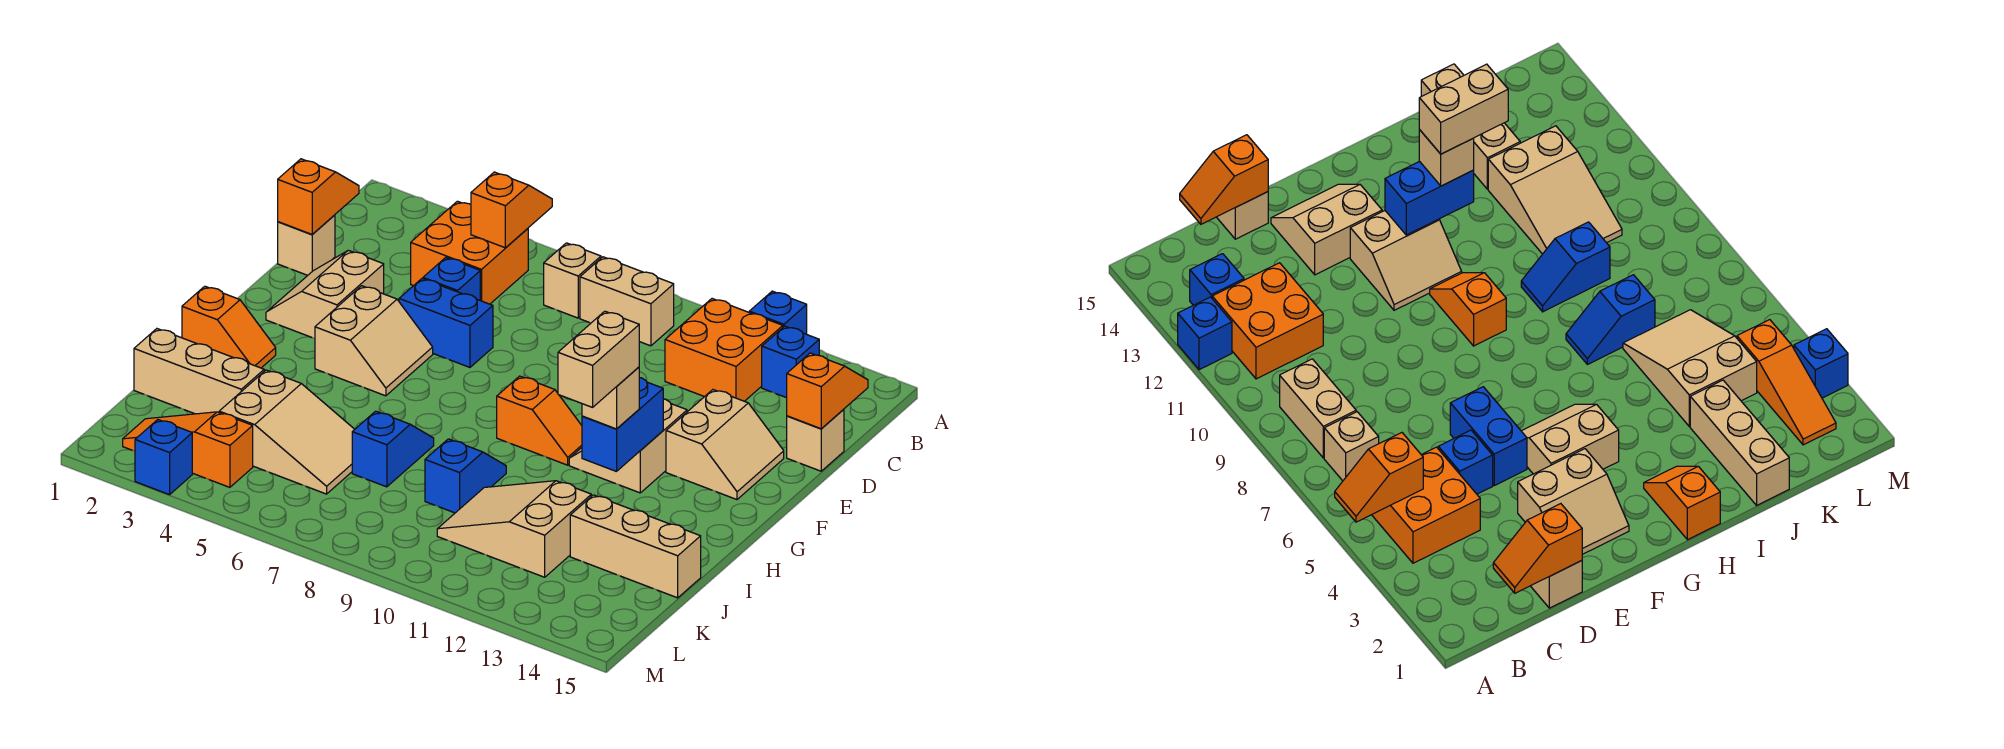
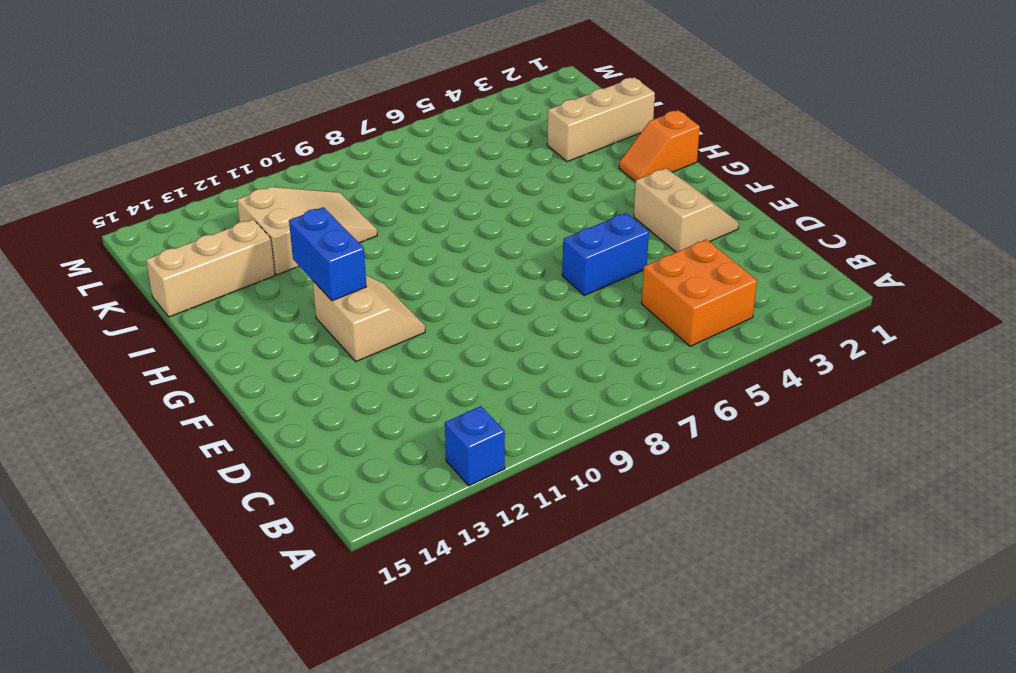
none -> tan brick B7 level 1
none -> tan brick B8:B9 level 1
none -> orange brick B11:C12 level 1
none -> blue brick B13 level 1

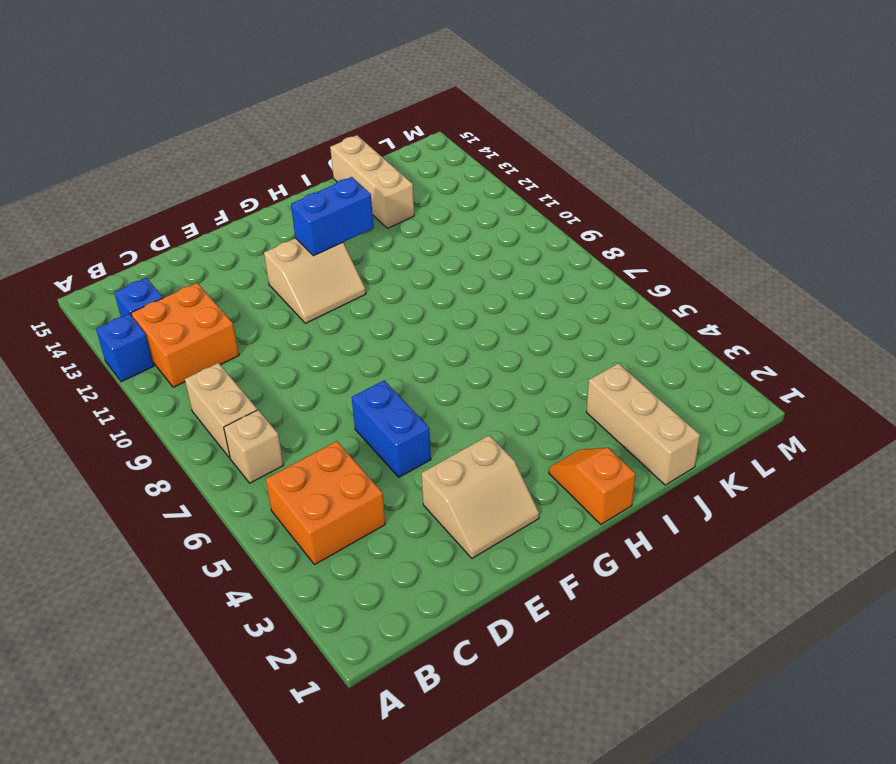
none -> tan brick D1 level 1
none -> blue brick D5 level 1
none -> tan brick D15 level 1
none -> tan slope E13:F14 level 1 top 13

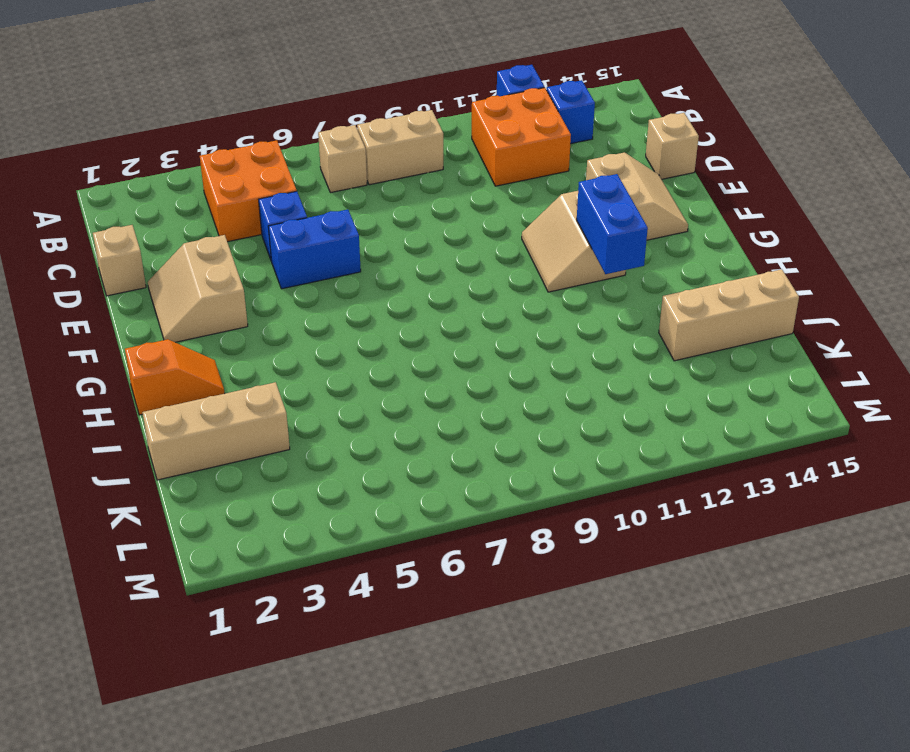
none -> tan slope F4:G5 level 1 top 4
none -> orange slope G9:G10 level 1 top 9
none -> blue slope I7:J7 level 1 top J
none -> blue slope I9:J9 level 1 top J

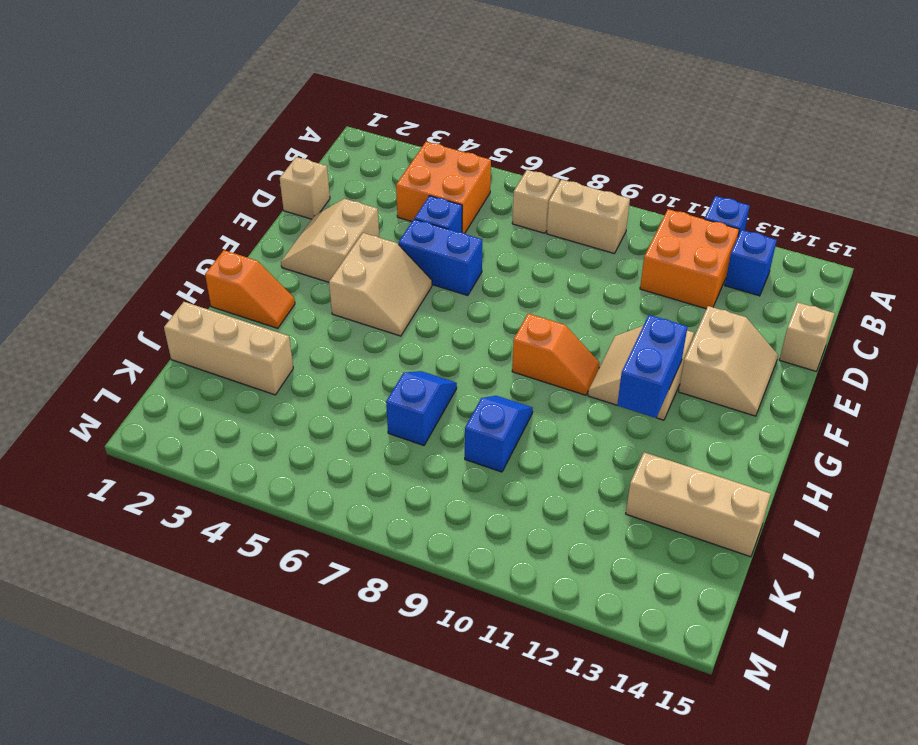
none -> tan slope J4:K6 level 1 top 4
none -> tan slope J10:K12 level 1 top 12
none -> orange slope L2:L4 level 1 top 4
none -> blue brick M3 level 1

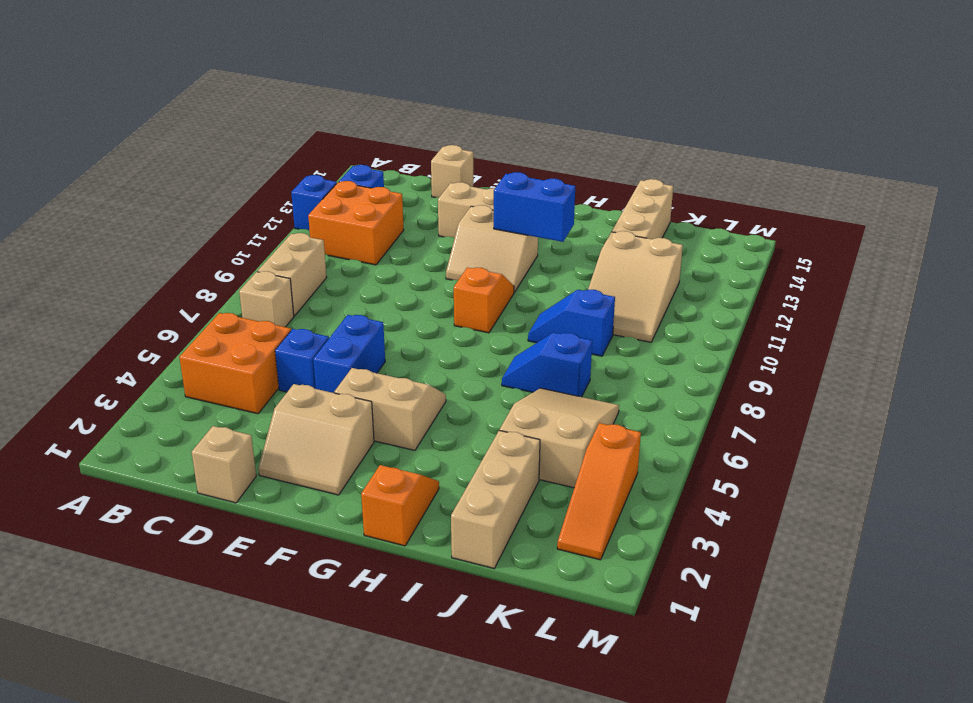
none -> blue brick M3 level 1
none -> orange slope A5:B5 level 2 top B
none -> orange slope C1:D1 level 2 top D
none -> orange slope C15:D15 level 2 top D

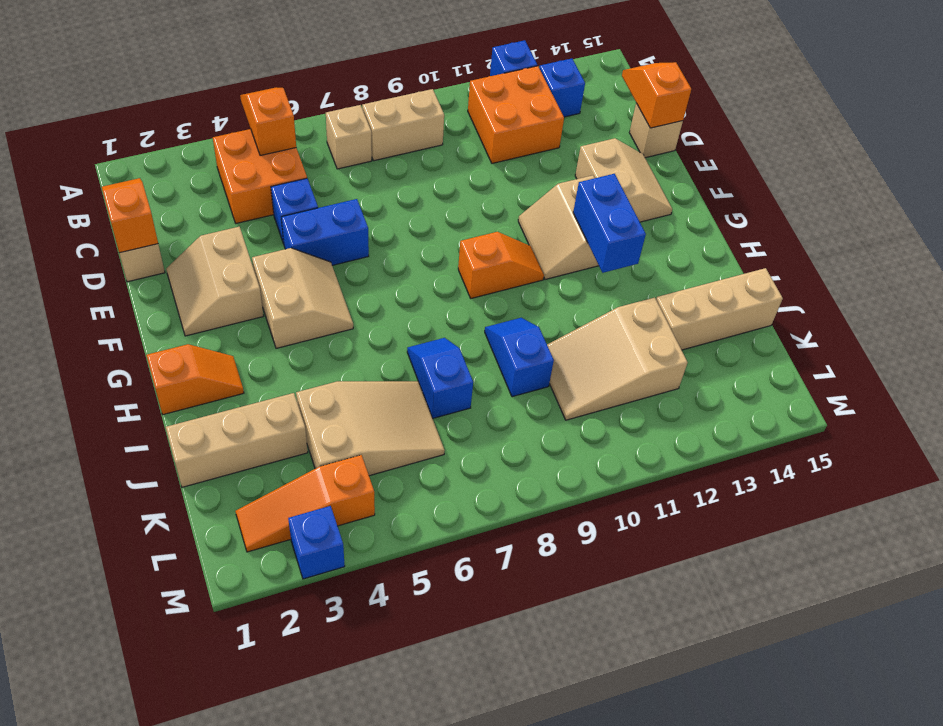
none -> tan brick H12 level 3
none -> tan brick H12:I12 level 4

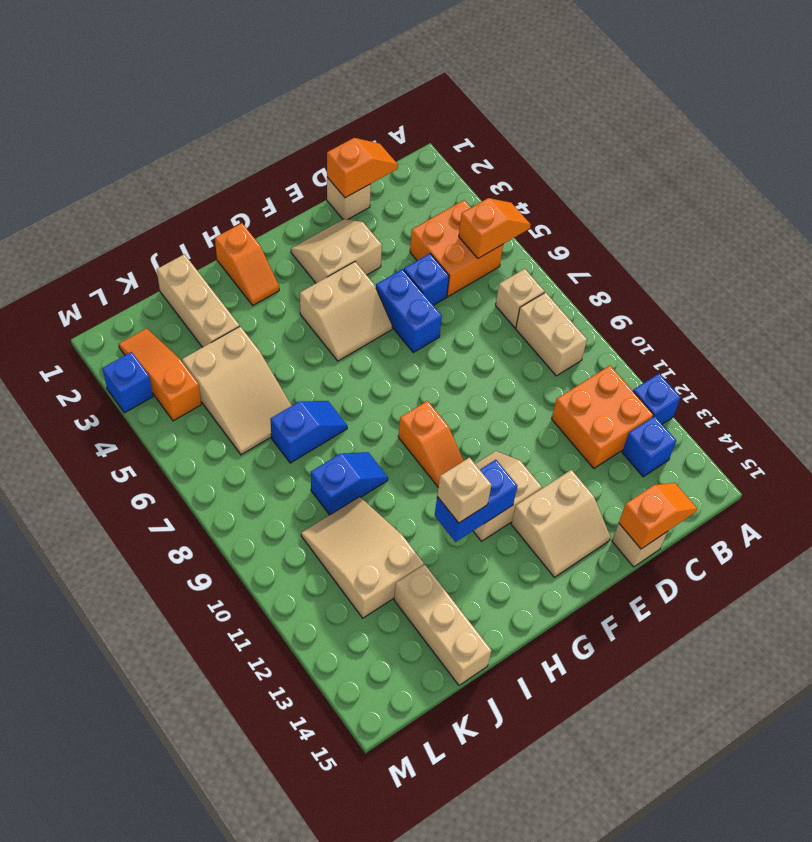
none -> tan brick H12:I12 level 4

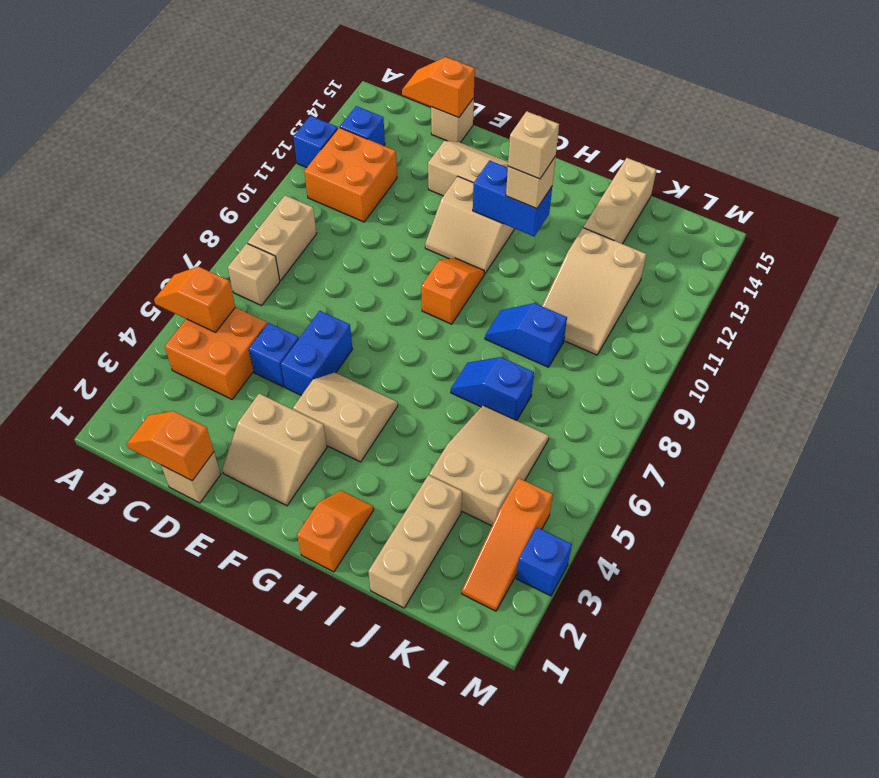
tan brick H12 level 4 -> tan brick H12:I12 level 4

